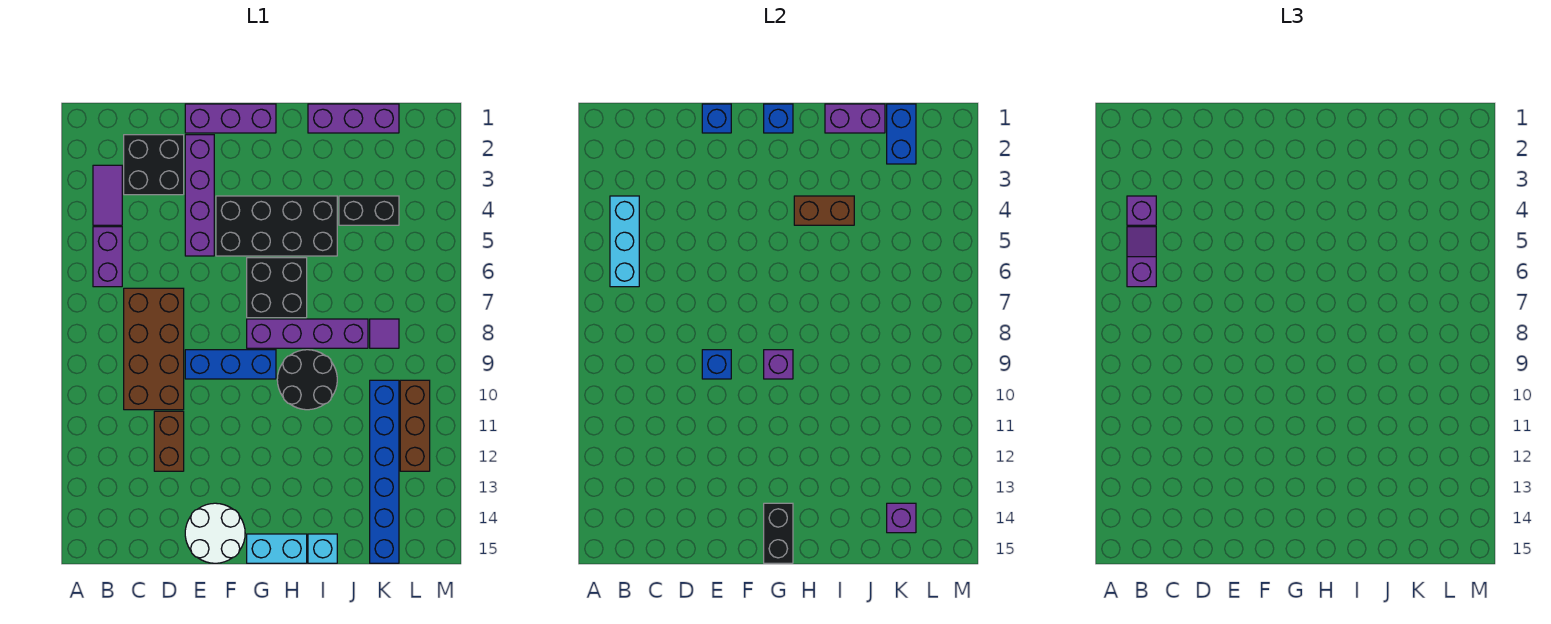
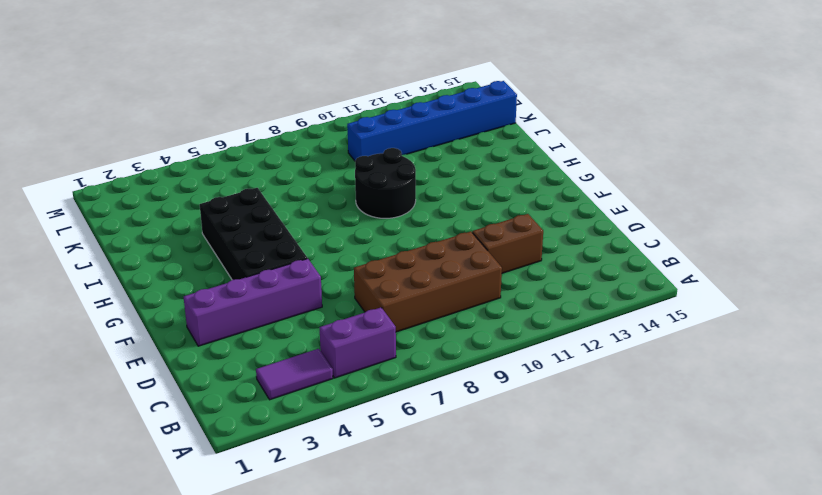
none -> black brick C2:D3 level 1
none -> purple brick E1:G1 level 1
none -> blue brick E9:G9 level 1
none -> white round brick E14:F15 level 1

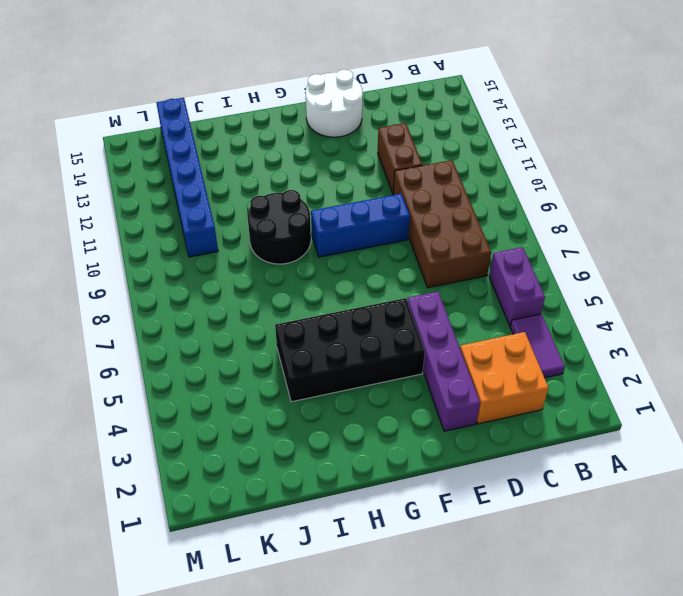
orange brick C2:D3 level 1 -> black brick C2:D3 level 1
none -> purple brick E1:G1 level 1
none -> black brick G6:H7 level 1
none -> purple brick G8:J8 level 1
none -> cyan brick G15:H15 level 1

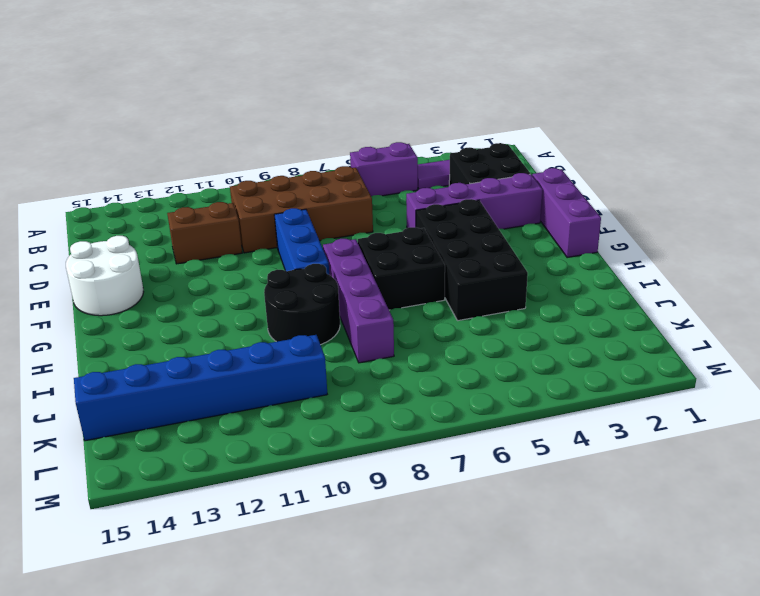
none -> cyan brick G15:H15 level 1
none -> purple brick I1:K1 level 1
none -> cyan brick I15 level 1
none -> black brick J4:K4 level 1

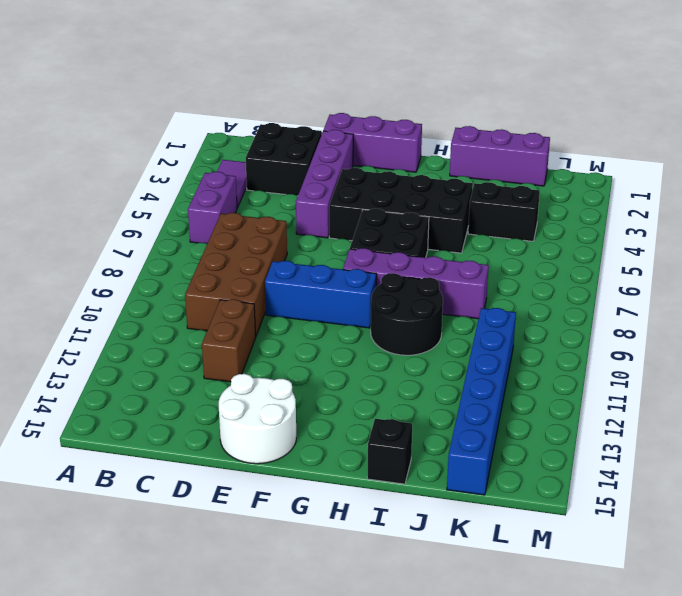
black brick I15 level 1 -> cyan brick I15 level 1
none -> cyan brick G15:H15 level 1
none -> purple tile K8 level 1
none -> brown brick L10:L12 level 1
none -> cyan brick B4:B6 level 2

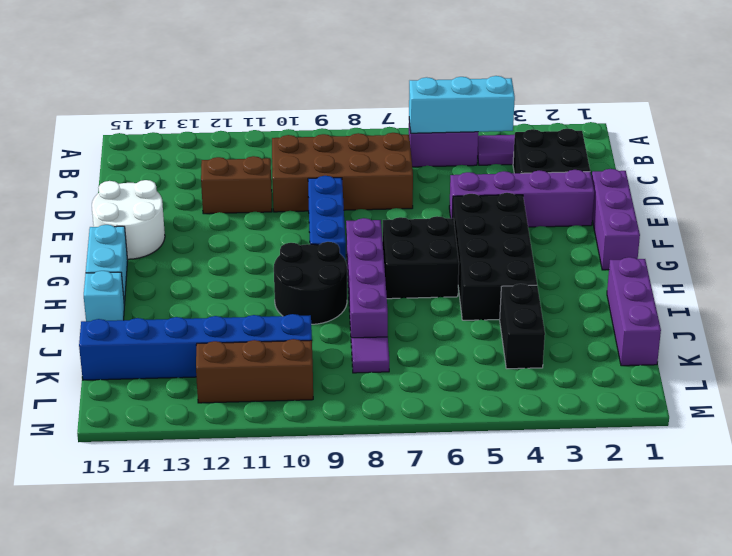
none -> blue brick E1 level 2
none -> blue brick E9 level 2
none -> blue brick G1 level 2
none -> purple brick G9 level 2

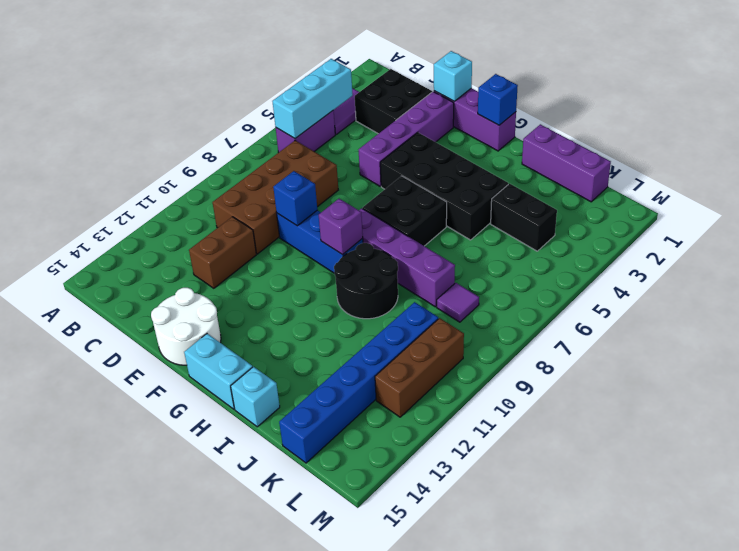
cyan brick E1 level 2 -> blue brick E1 level 2
none -> black brick G14:G15 level 2
none -> brown brick H4:I4 level 2
none -> purple brick I1:J1 level 2
none -> blue brick K1:K2 level 2

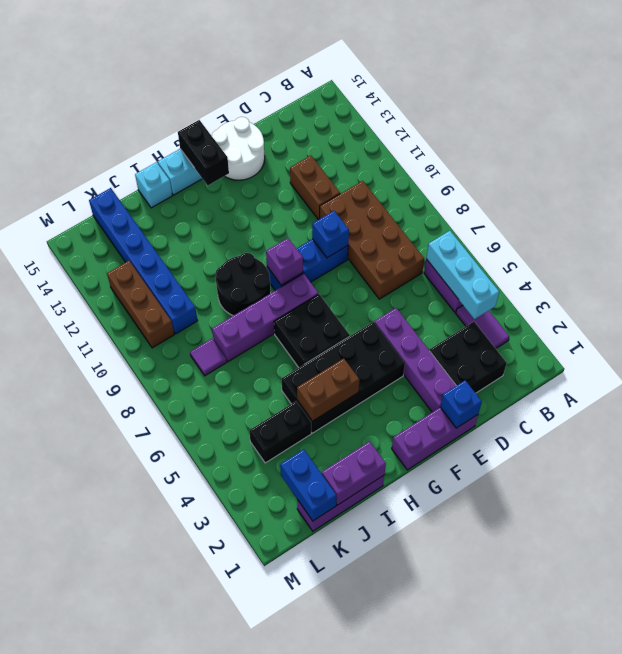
none -> blue brick G1 level 2
none -> purple brick K14 level 2
none -> purple brick B4 level 3
none -> purple slope B5:B6 level 3 top 6

